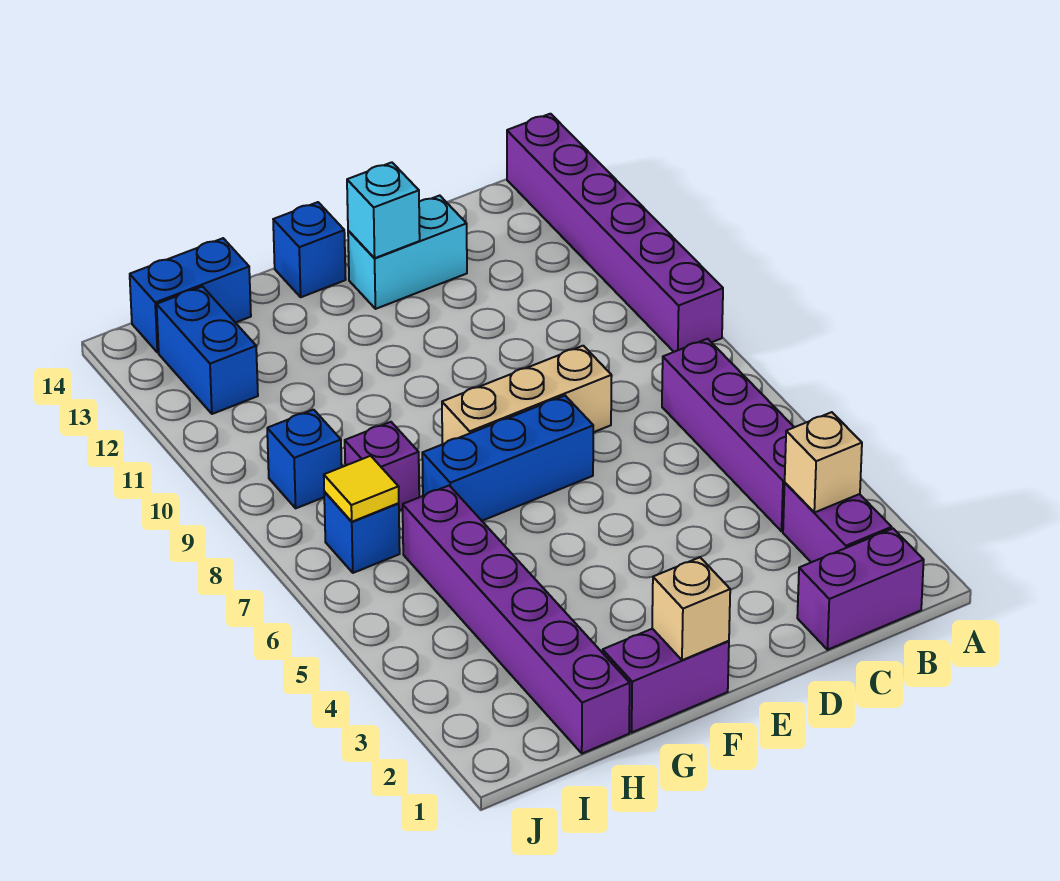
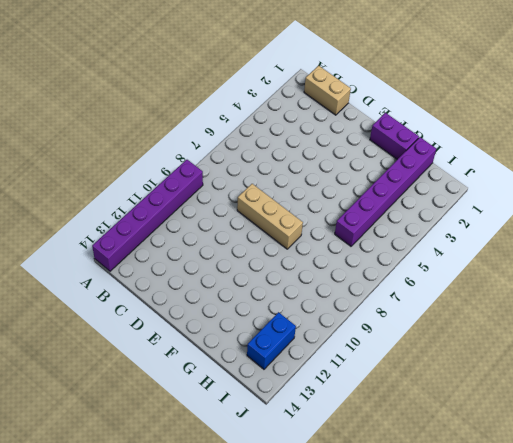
tan brick B1:C1 level 1 -> purple brick B1:C1 level 1
none -> purple brick B2:B3 level 1
none -> purple brick B4:B7 level 1
none -> cyan brick D13:E13 level 1

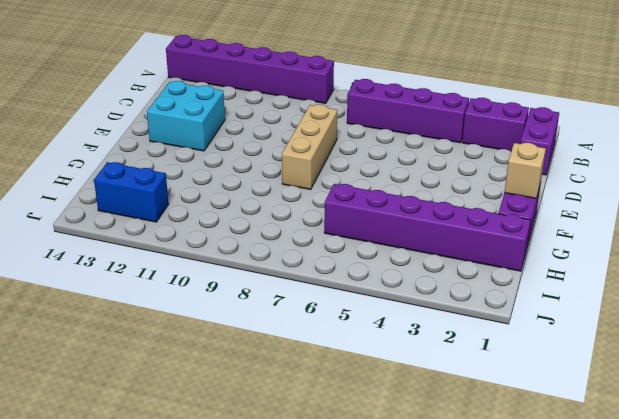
cyan brick D12:E13 level 1 -> cyan brick D13:E13 level 1
none -> blue brick E7:G7 level 1
none -> blue brick F14 level 1
none -> purple brick H8 level 1

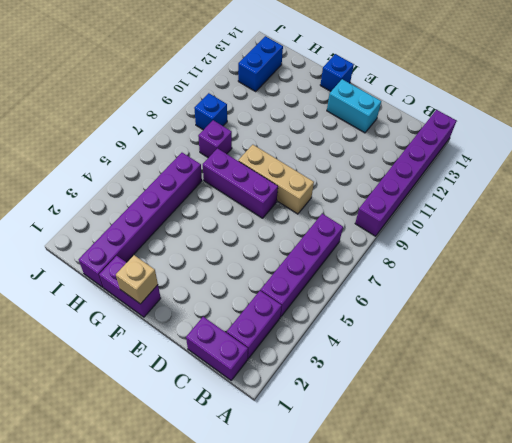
purple brick E7:G7 level 1 -> blue brick E7:G7 level 1
none -> blue brick H14:I14 level 1
none -> blue brick I7 level 1
none -> tan brick B3 level 2

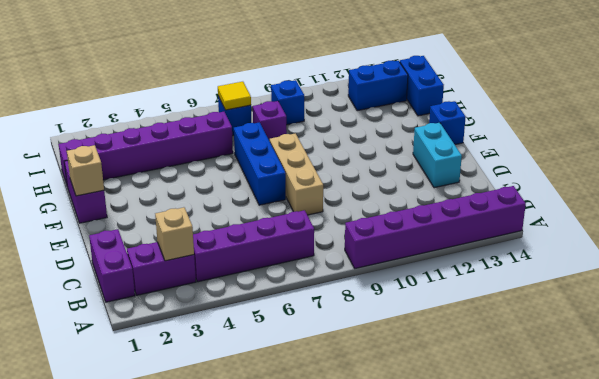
none -> cyan brick E13 level 2

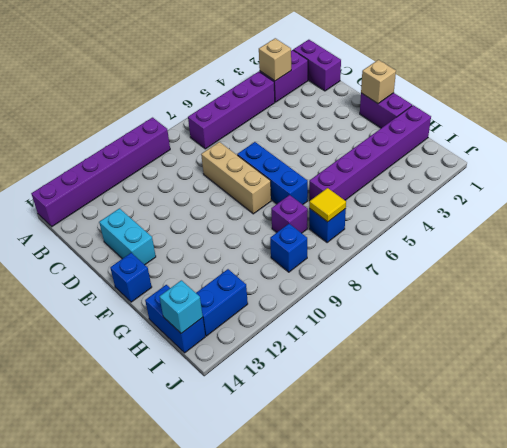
cyan brick I14 level 2 -> cyan brick E13 level 2

